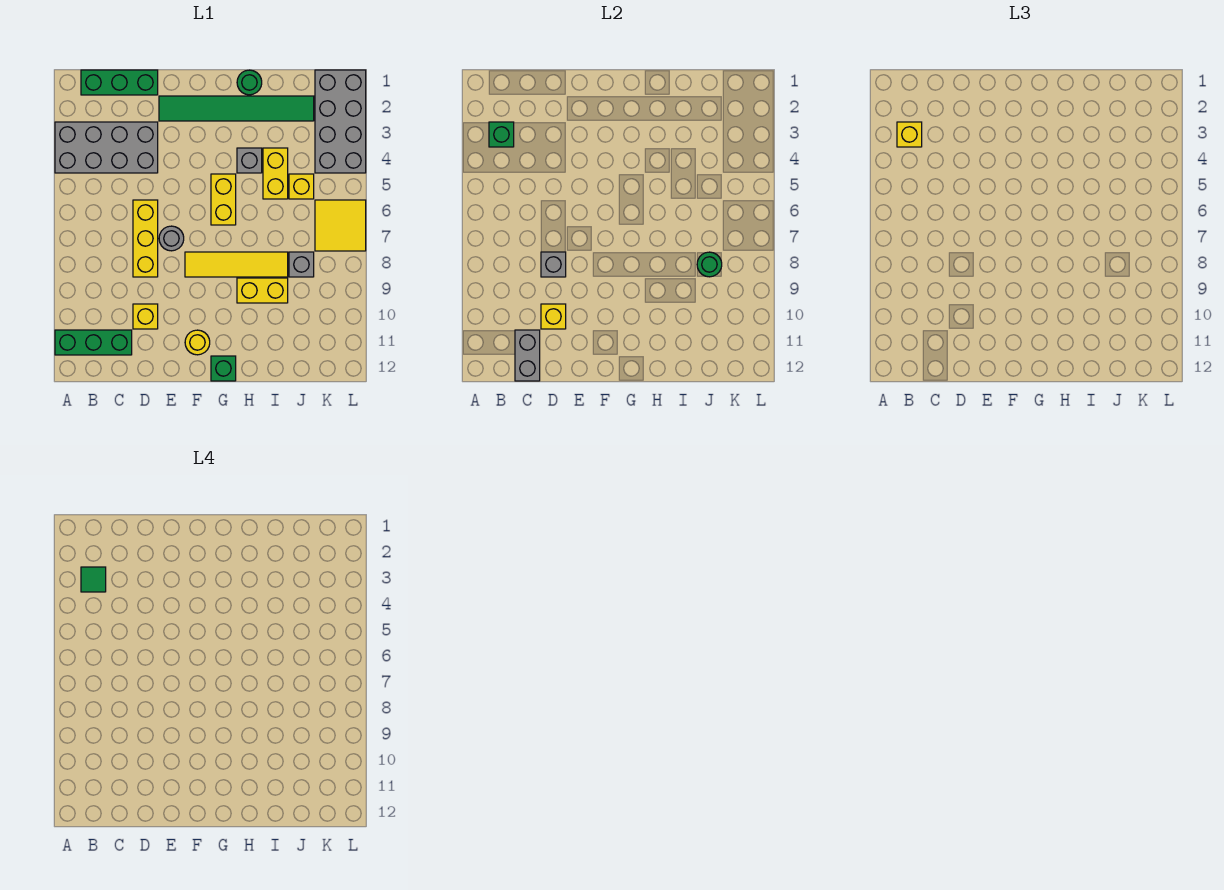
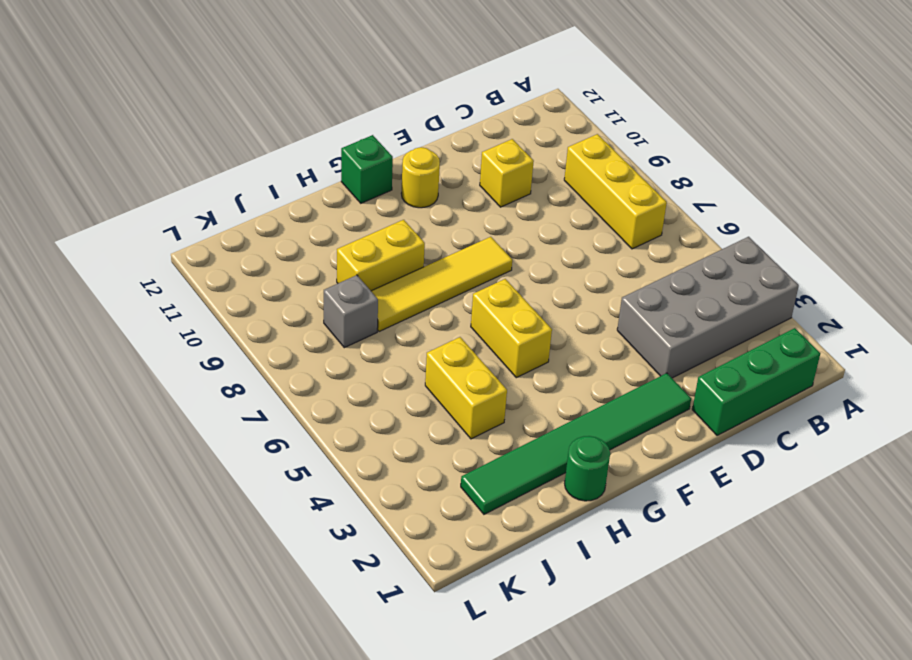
yellow brick B7:B9 level 1 -> yellow brick D6:D8 level 1
none -> green brick A11:C11 level 1
none -> grey round brick E7 level 1
none -> grey brick H4 level 1

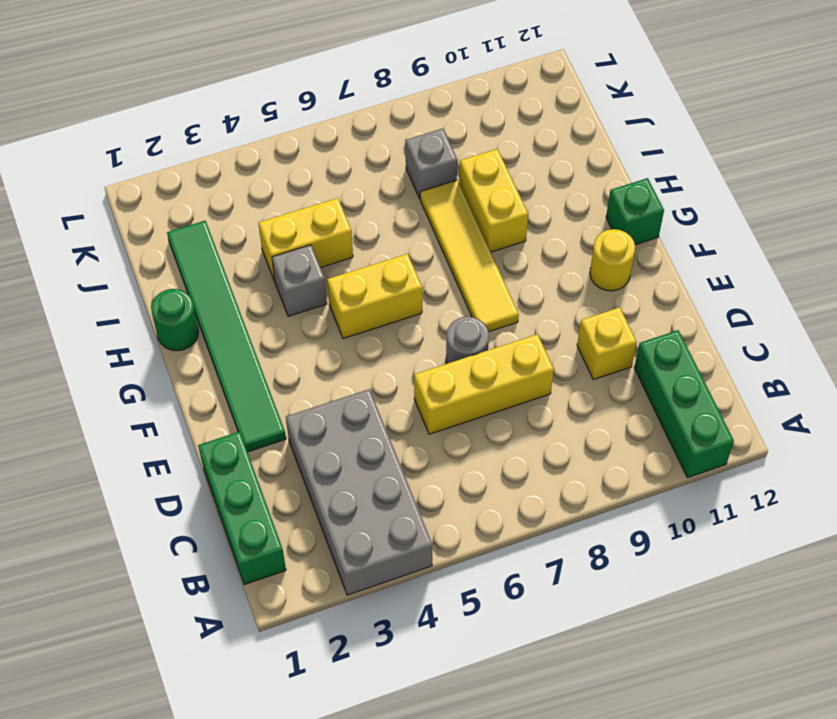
none -> yellow brick J5 level 1
none -> grey brick K1:L4 level 1
none -> yellow tile K6:L7 level 1

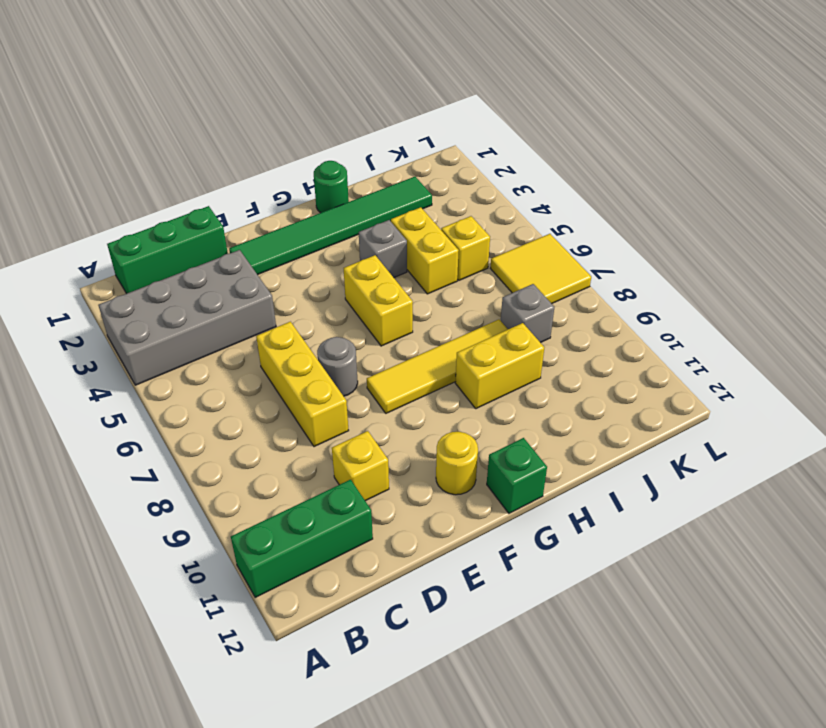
none -> grey brick K1:L4 level 1
none -> green brick B3 level 2
none -> grey brick C11:C12 level 2

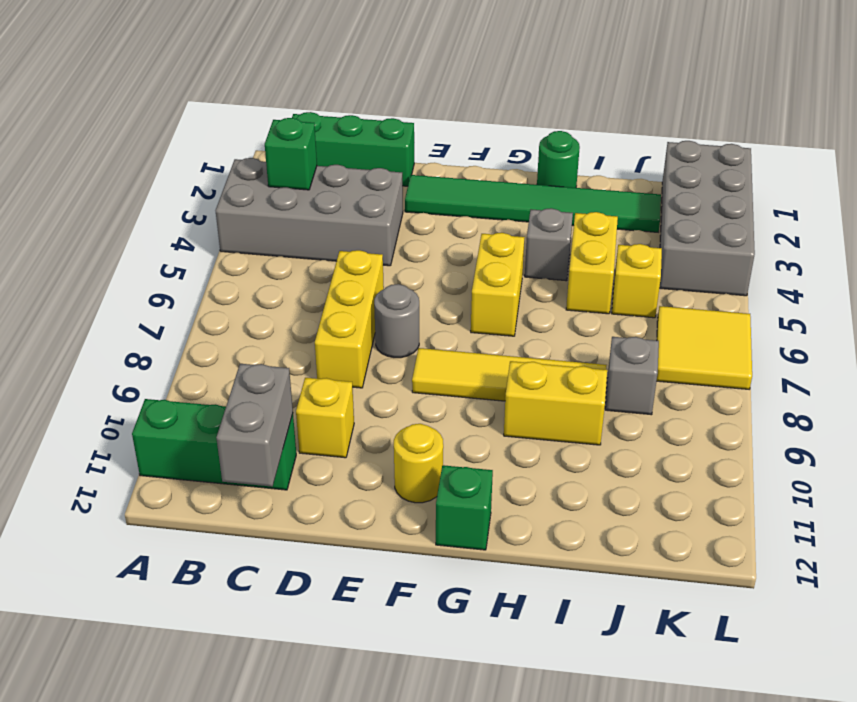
none -> grey brick D8 level 2
none -> yellow brick D10 level 2
none -> green round brick J8 level 2

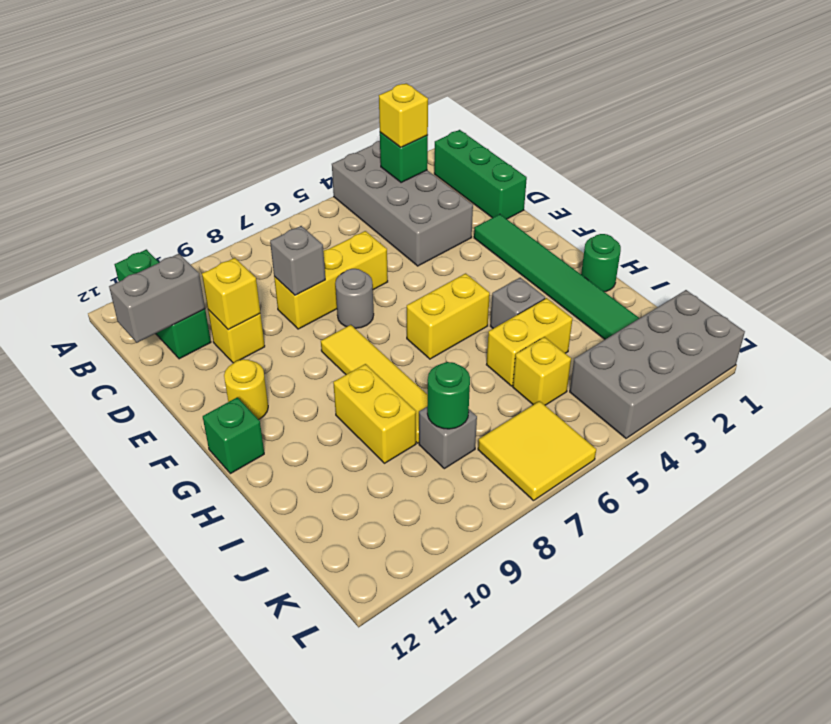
none -> green tile B3 level 4

